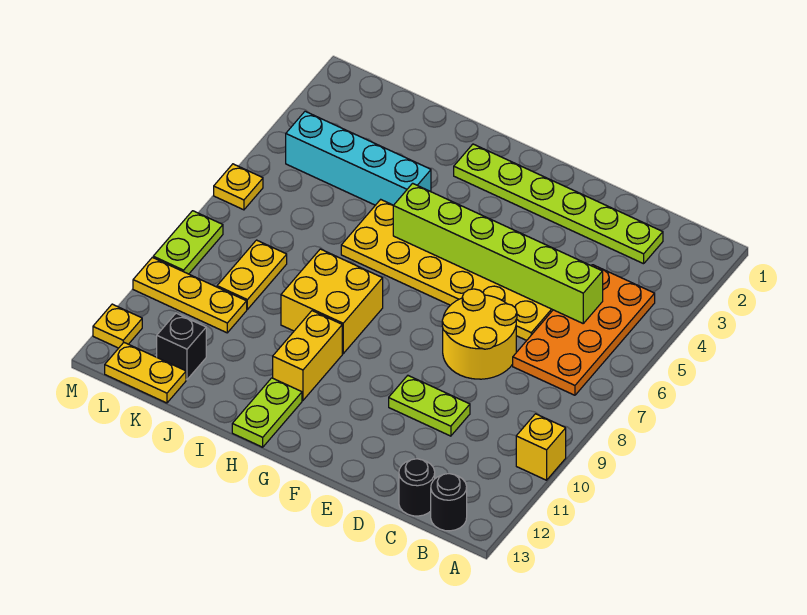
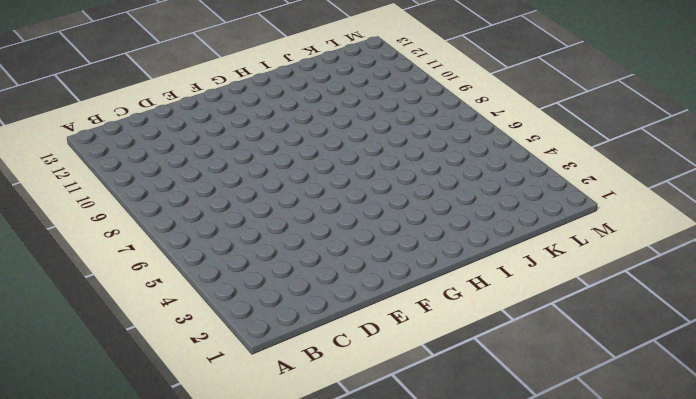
none -> yellow brick A10 level 1
none -> orange plate B4:C7 level 1
none -> black round brick B13 level 1

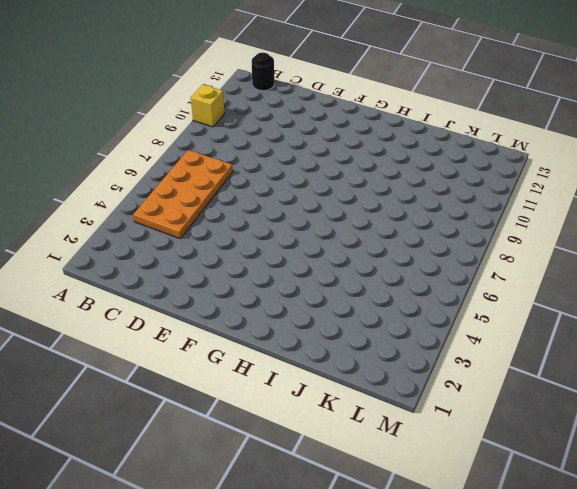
none -> lime plate C2:H2 level 1
none -> black round brick C13 level 1
none -> yellow plate D5:I6 level 1

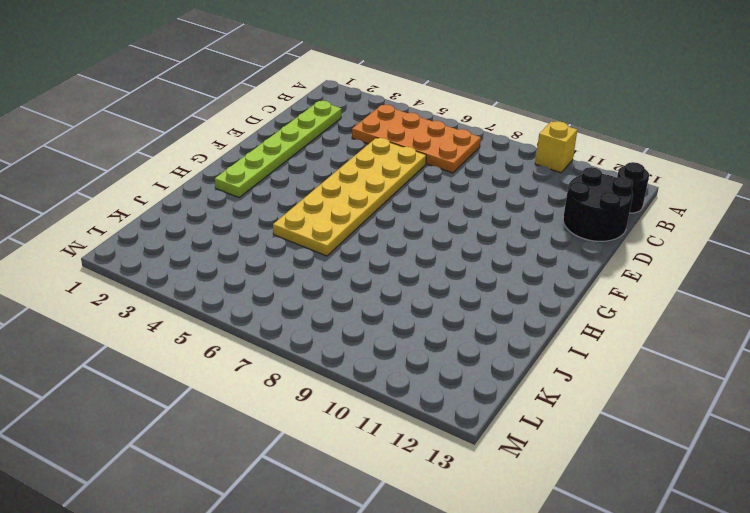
black round brick C12:D13 level 1 -> black round brick C13 level 1
none -> yellow round brick D7:E8 level 1
none -> lime plate D10:E10 level 1
none -> yellow brick H8:I9 level 1

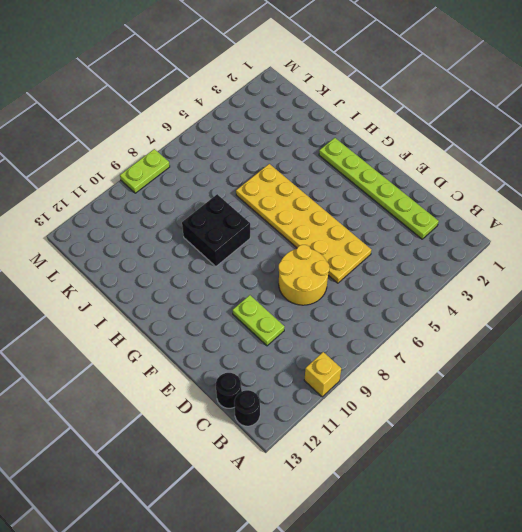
black brick H8:I9 level 1 -> yellow brick H8:I9 level 1
none -> orange plate B4:C7 level 1
none -> yellow brick H10:H11 level 1
none -> lime plate H12:H13 level 1

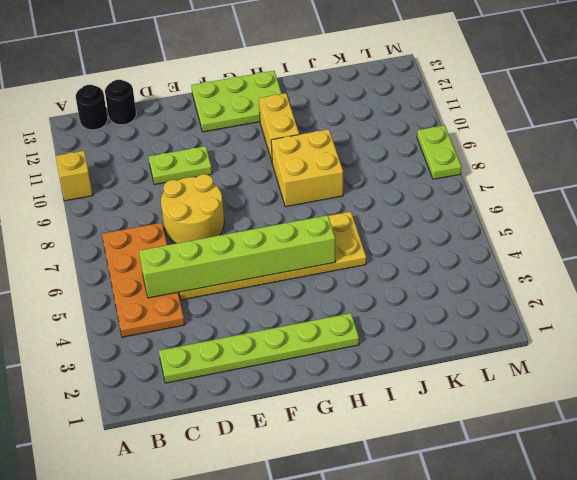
lime plate F12:H13 level 1 -> lime plate H12:H13 level 1
none -> cyan brick I4:L4 level 1
none -> yellow plate K8:K9 level 1
none -> yellow plate K10:M10 level 1

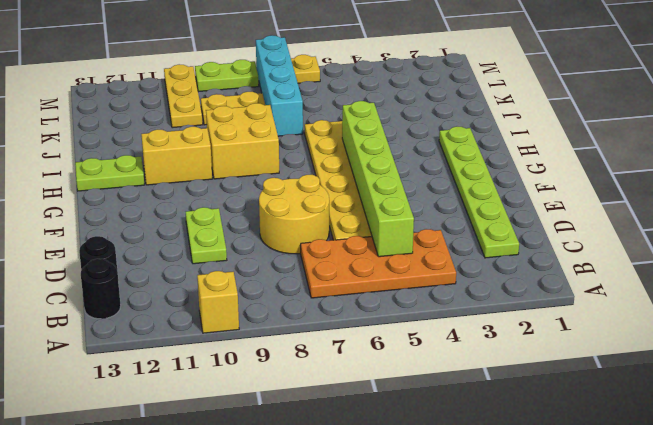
cyan brick J7:M7 level 1 -> cyan brick I4:L4 level 1
none -> black brick K12 level 1
none -> yellow plate K13:L13 level 1
none -> yellow plate M12 level 1

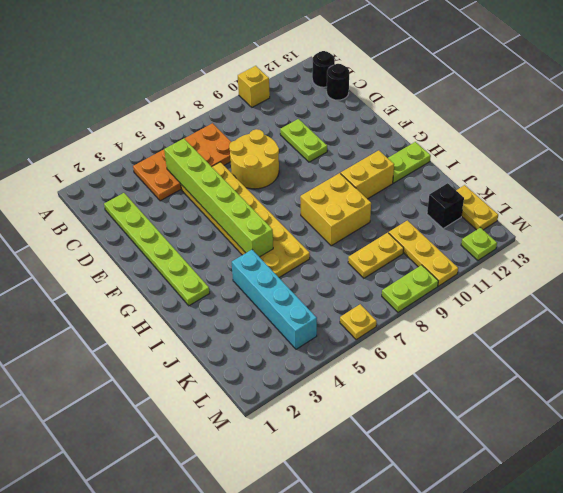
lime plate M12 level 1 -> yellow plate M12 level 1

